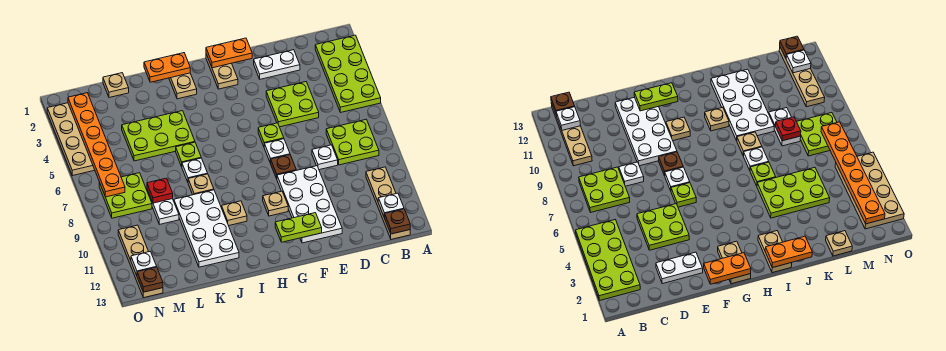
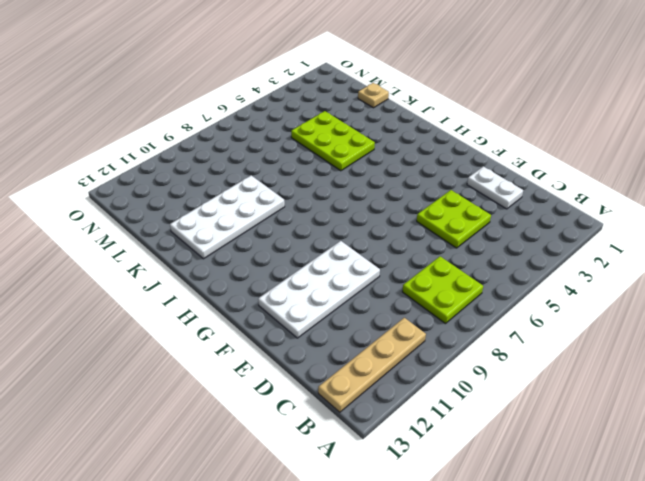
none -> lime plate A2:B5 level 1
none -> white plate D8 level 1
none -> lime plate F6 level 1
none -> white plate F7 level 1

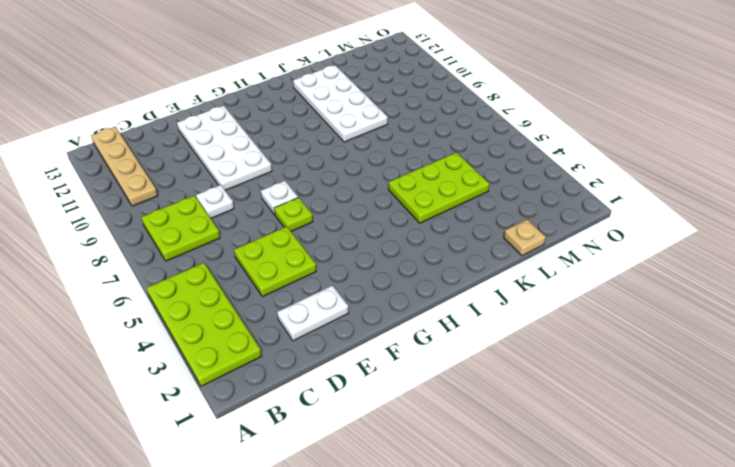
none -> brown plate F8 level 1
none -> tan plate G1:G2 level 1
none -> tan plate G10 level 1
none -> tan plate I1:I2 level 1

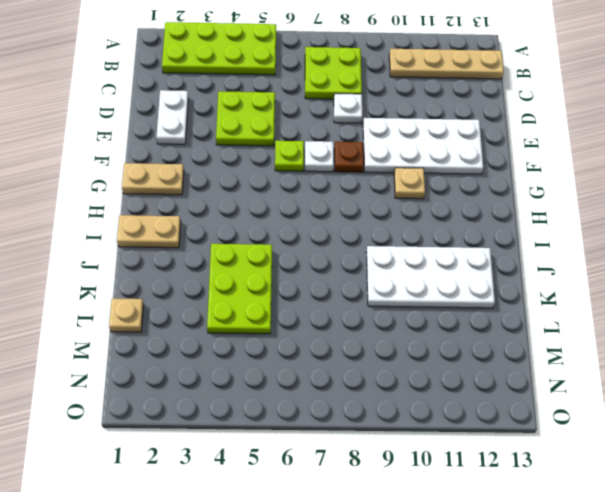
none -> tan plate I10 level 1
none -> lime plate J6 level 1
none -> white plate J7 level 1
none -> tan plate J8 level 1

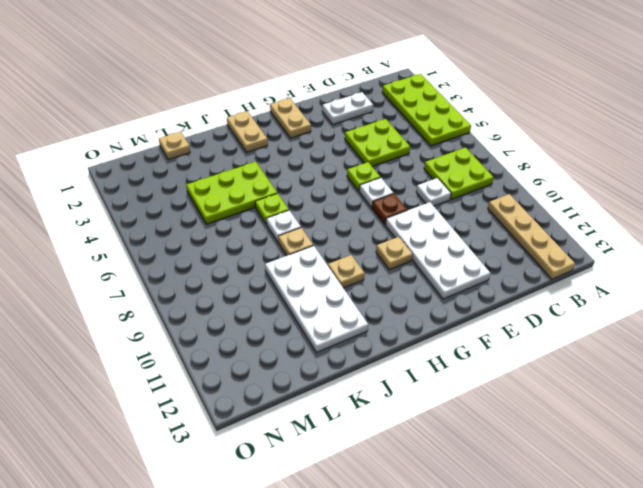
none -> white plate L8:L9 level 1
none -> lime plate M7:N8 level 1
none -> tan plate N2:O5 level 1
none -> tan plate N10:N13 level 1

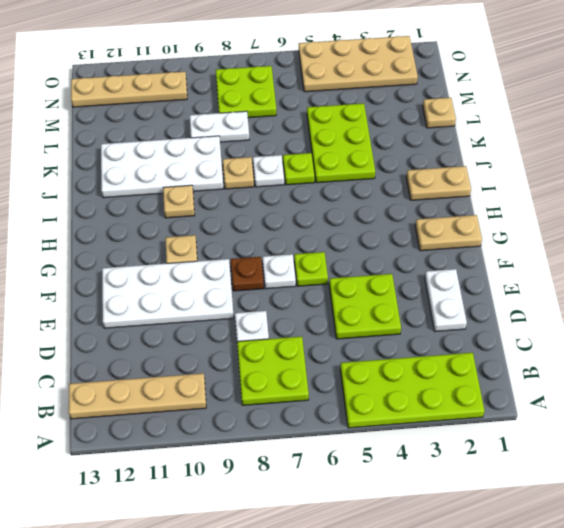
none -> white plate B12 level 2
none -> brown plate B13 level 2
none -> orange plate F1:G1 level 2
none -> lime plate F12:G12 level 2

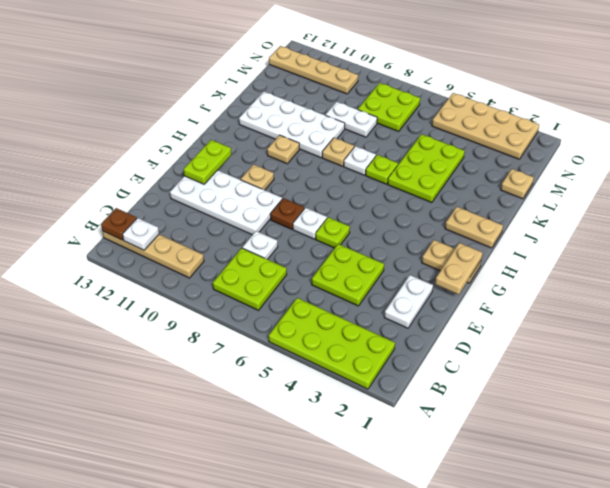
tan plate F1:G1 level 2 -> orange plate F1:G1 level 2
none -> orange plate I1:J1 level 2
none -> red plate L8 level 2
none -> orange plate N2:N7 level 2
none -> white plate N12 level 2

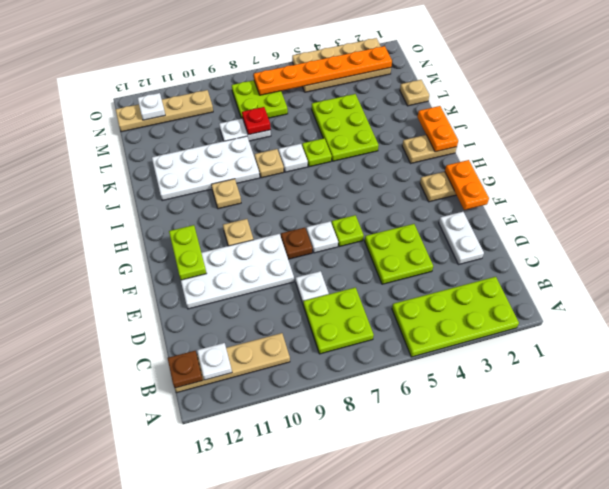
none -> brown plate N13 level 2

